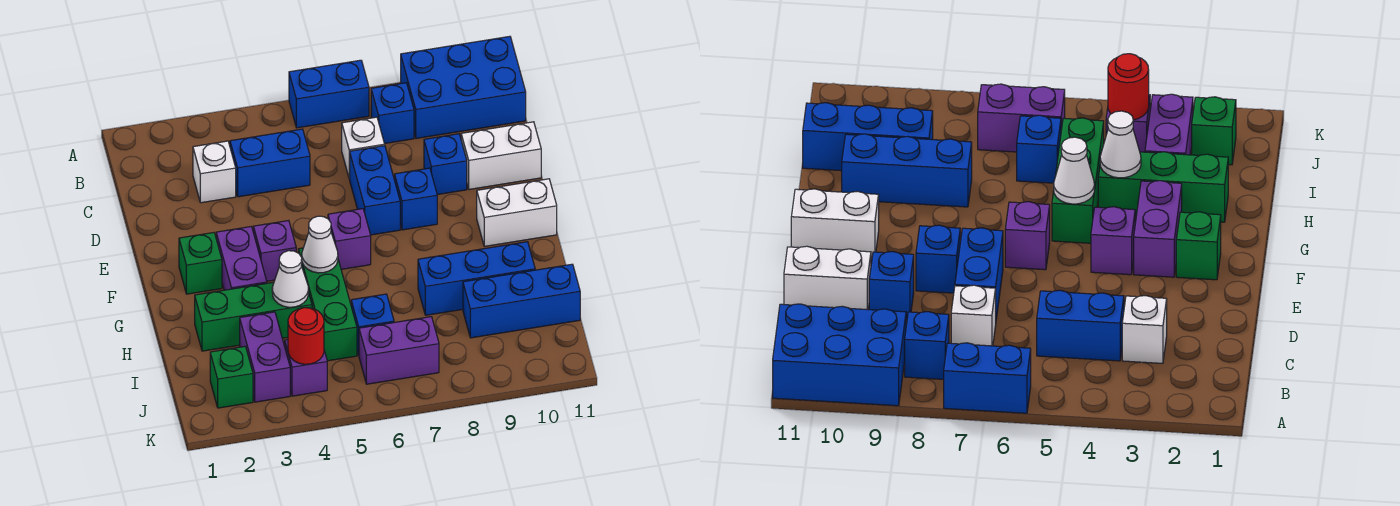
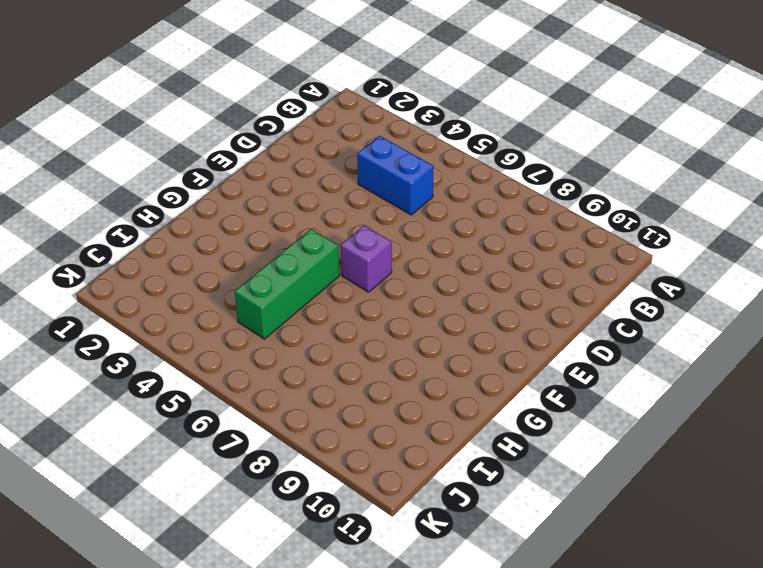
none -> blue brick A6:A7 level 1
none -> blue brick A9:B11 level 1
none -> blue brick B8 level 1

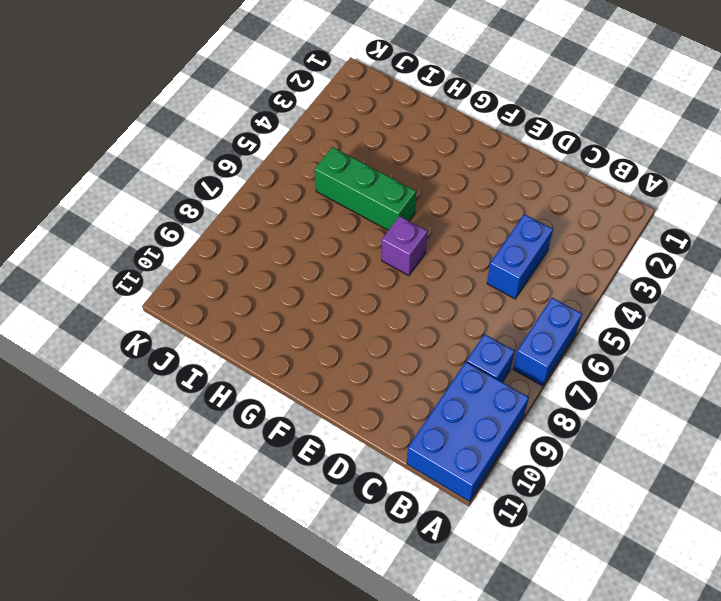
none -> white brick C3 level 1
none -> white brick C7 level 1
none -> blue brick D7:E7 level 1

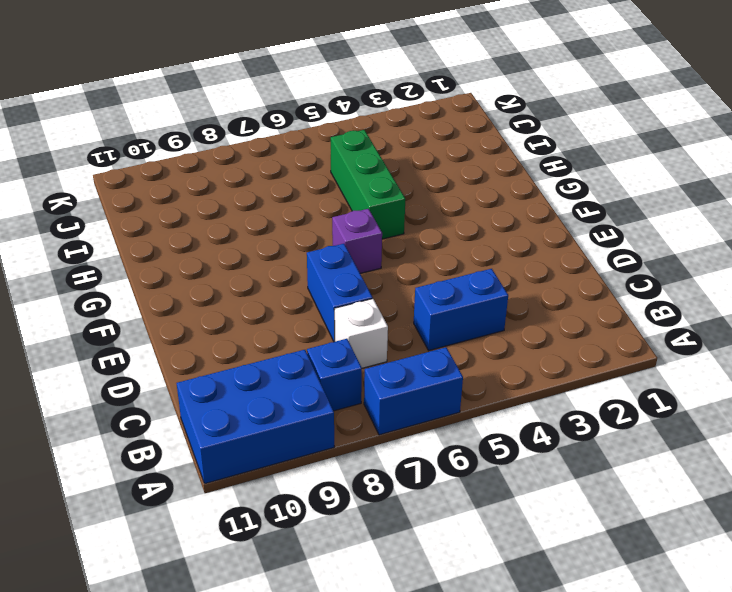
none -> white brick C3 level 1
none -> blue brick D9 level 1
none -> white brick D10:D11 level 1

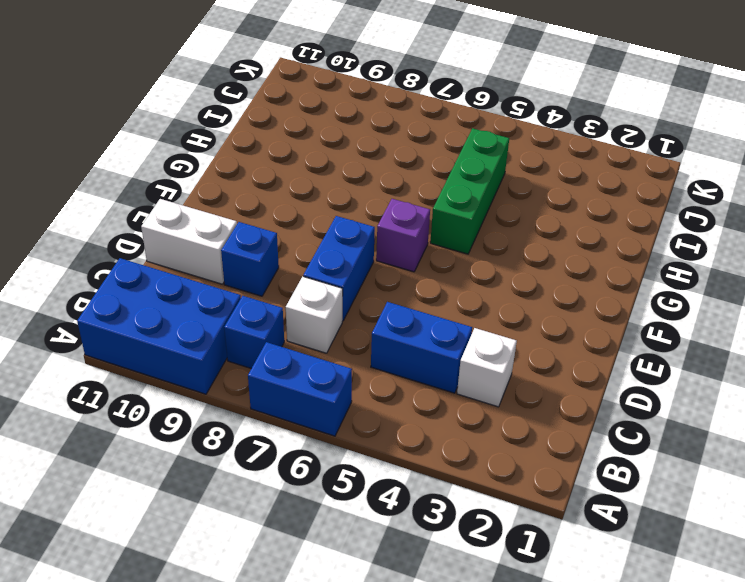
none -> blue brick E8 level 1
none -> green brick F2 level 1
none -> purple brick F3:G3 level 1

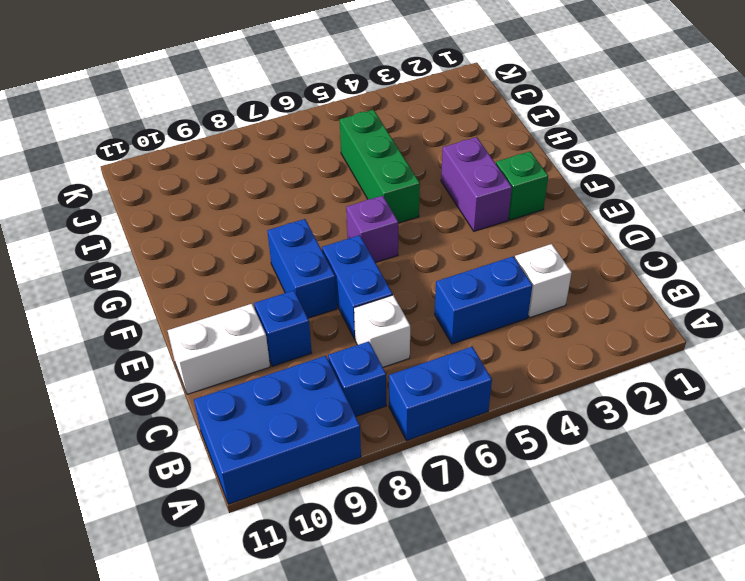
blue brick E8:F8 level 1 -> blue brick E8 level 1
none -> purple brick F4 level 1
none -> white brick F10:F11 level 1
none -> green brick H2:H4 level 1

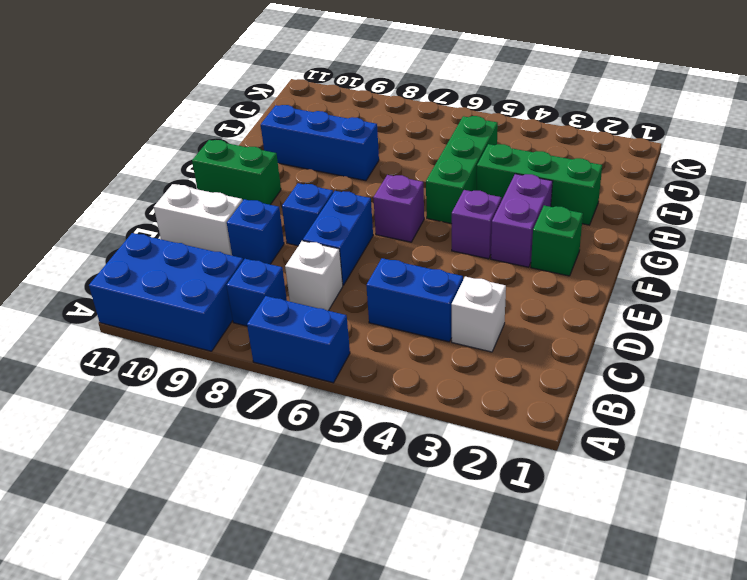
green brick F10:F11 level 1 -> white brick F10:F11 level 1
none -> purple brick I3:J3 level 1
none -> blue brick I6 level 1
none -> blue brick I9:I11 level 1

